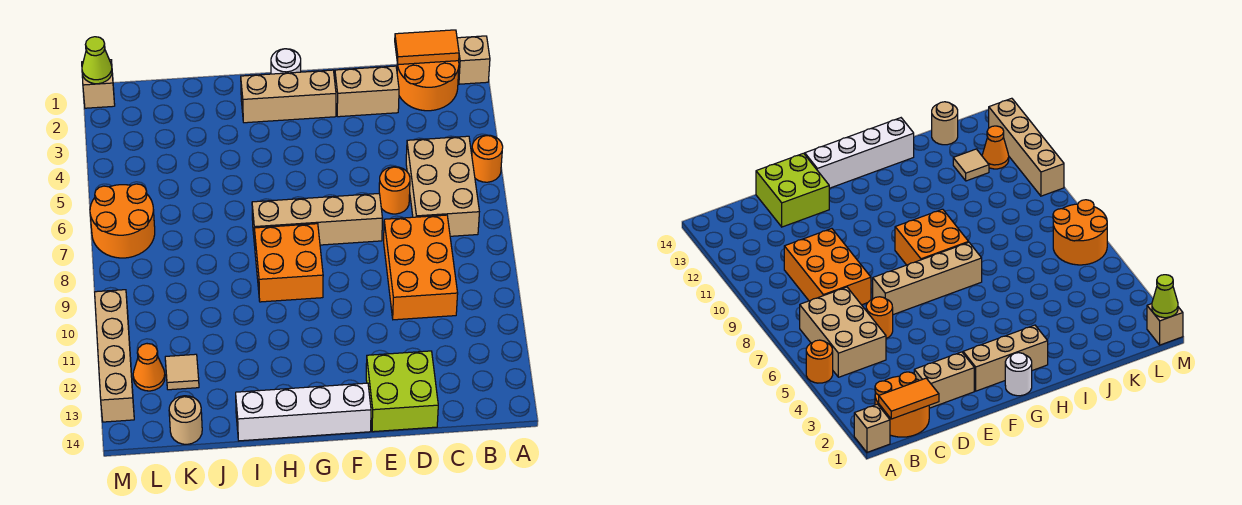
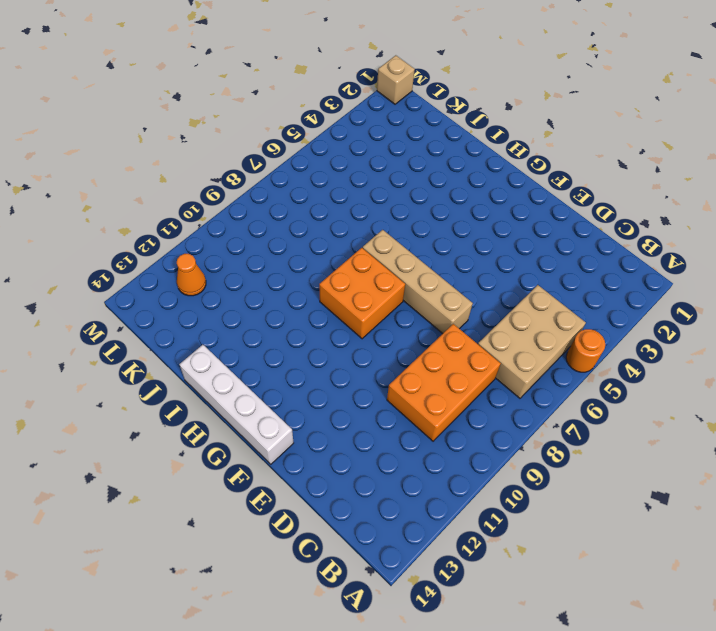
none -> tan brick A1 level 1
none -> orange round brick B1:C2 level 1
none -> tan brick D2:E2 level 1

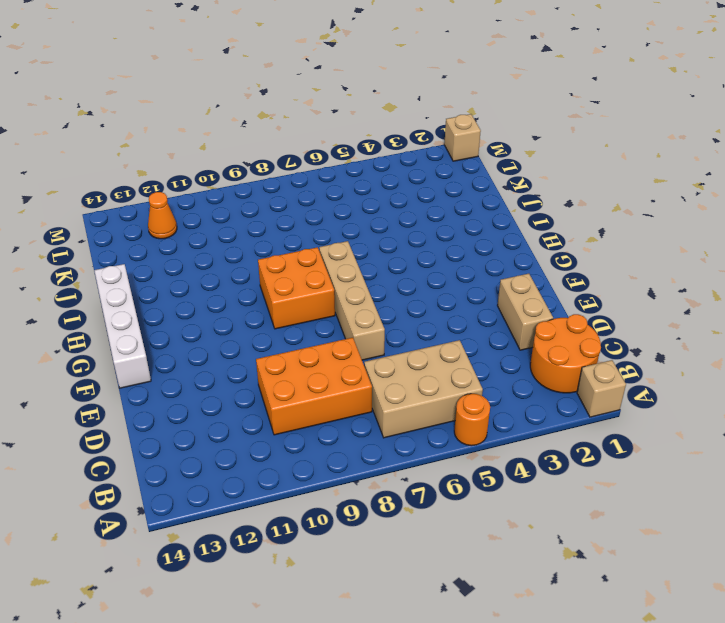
none -> orange round brick D6 level 1
none -> lime brick D13:E14 level 1
none -> tan brick F2:H2 level 1

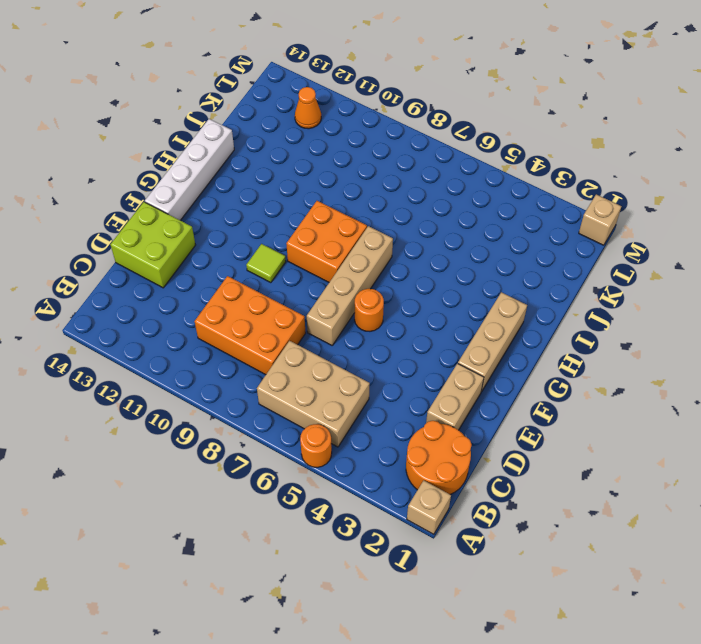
orange round brick F6 level 1 -> orange round brick D6 level 1
lime tile F10 level 1 -> none
none -> white round brick G1 level 1
none -> tan tile K12 level 1
none -> tan round brick K14 level 1

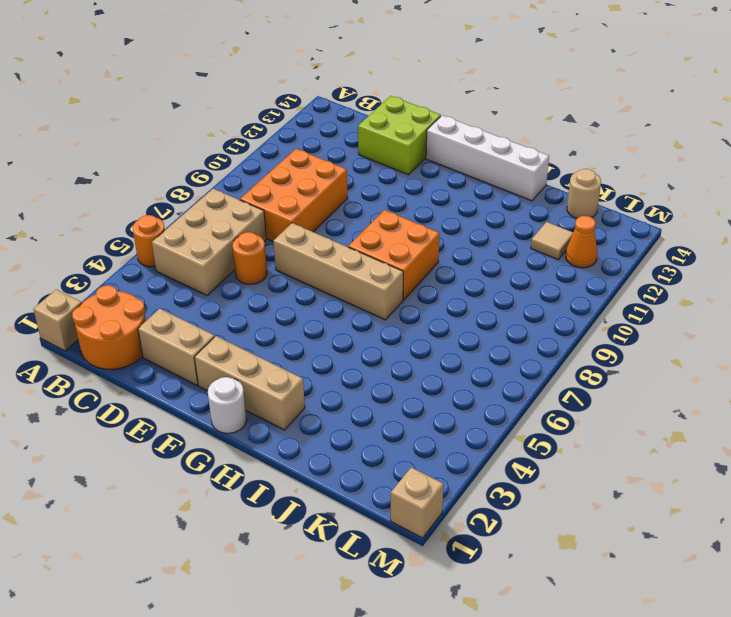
none -> orange round brick L6:M7 level 1
none -> tan brick M10:M13 level 1
none -> orange tile B1:C1 level 2

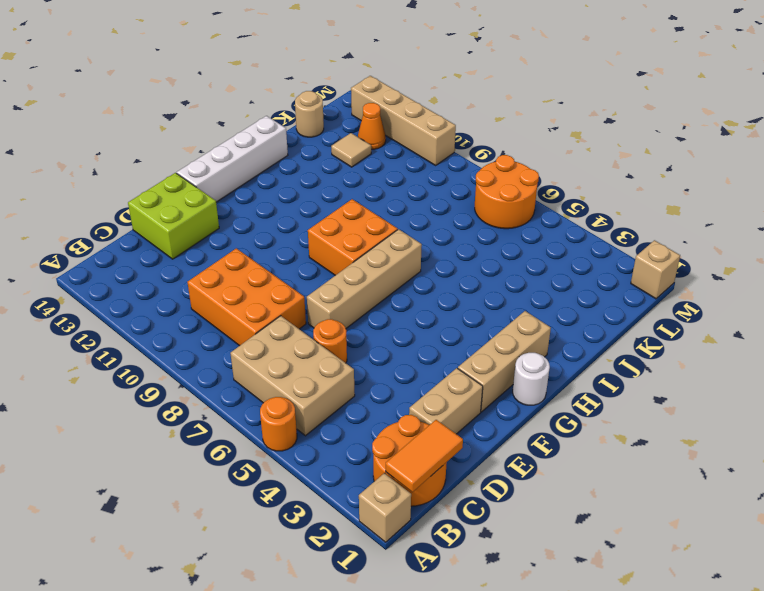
none -> lime cone M1 level 2

